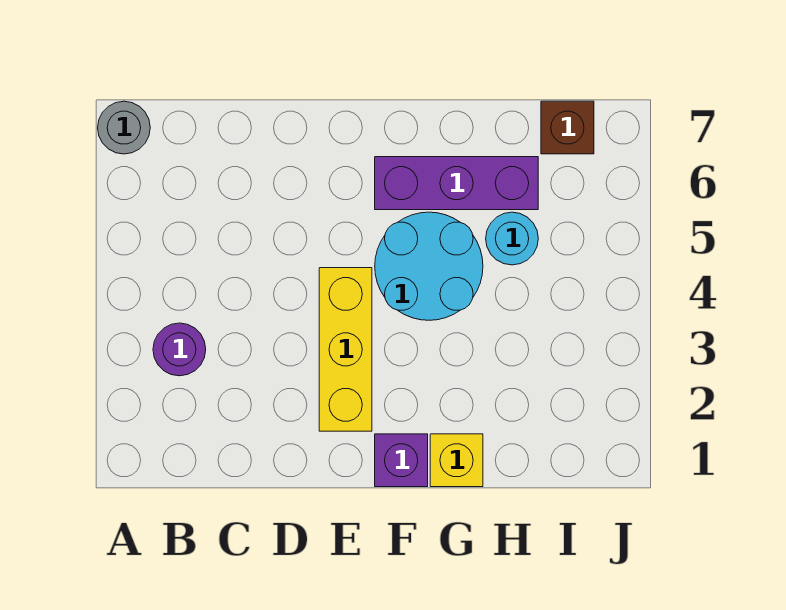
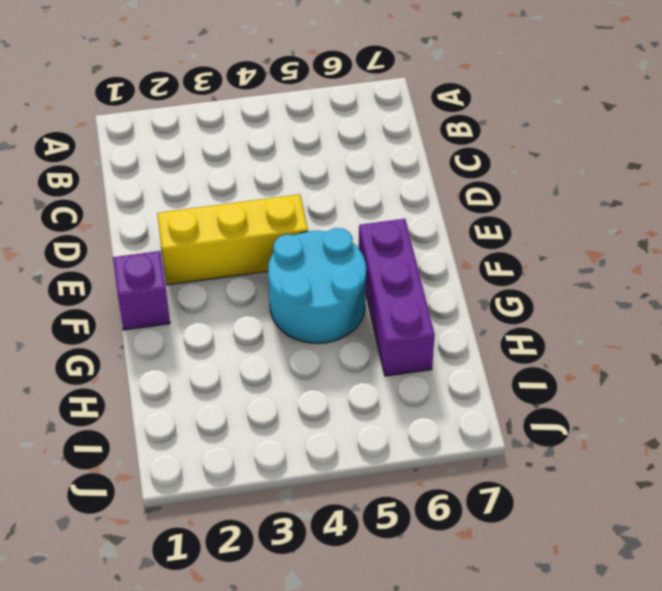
none -> grey round brick A7 level 1
none -> purple round brick B3 level 1

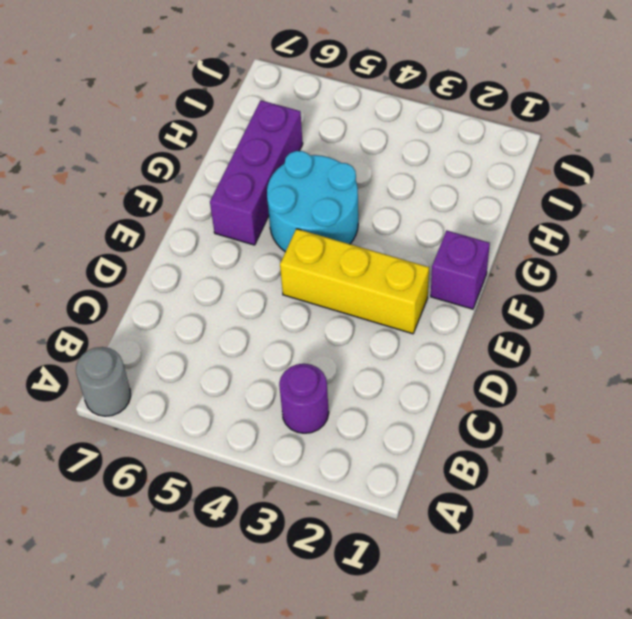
none -> yellow brick G1 level 1
none -> cyan round brick H5 level 1

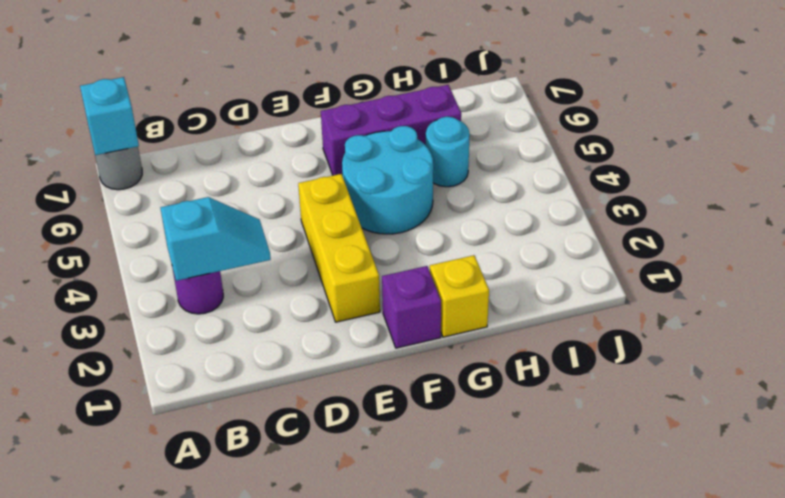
cyan brick A7 level 2 -> none
cyan slope B3:C3 level 2 top B -> none
none -> brown brick I7 level 1

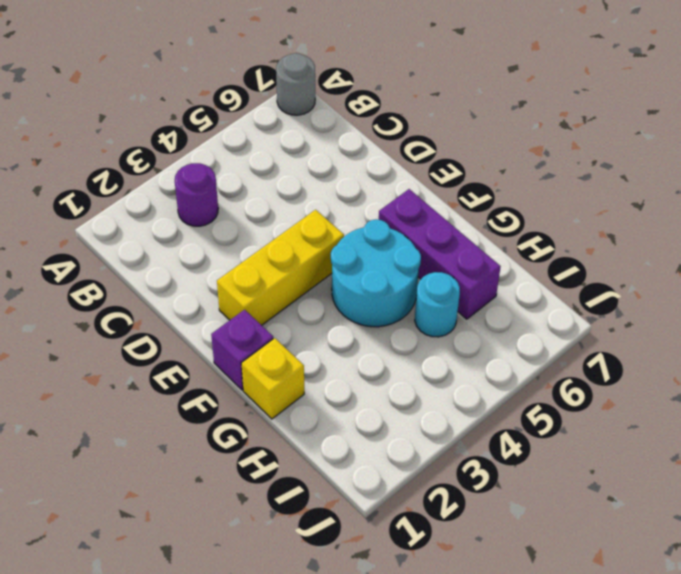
none -> brown brick I7 level 1

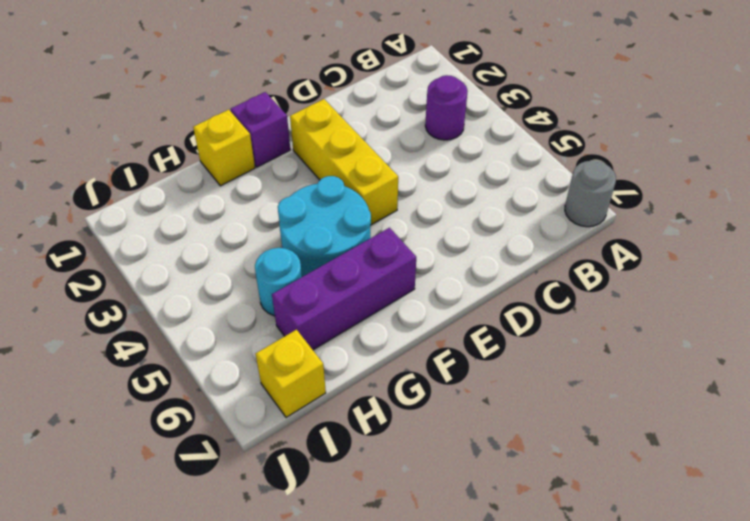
yellow brick I7 level 1 -> brown brick I7 level 1

